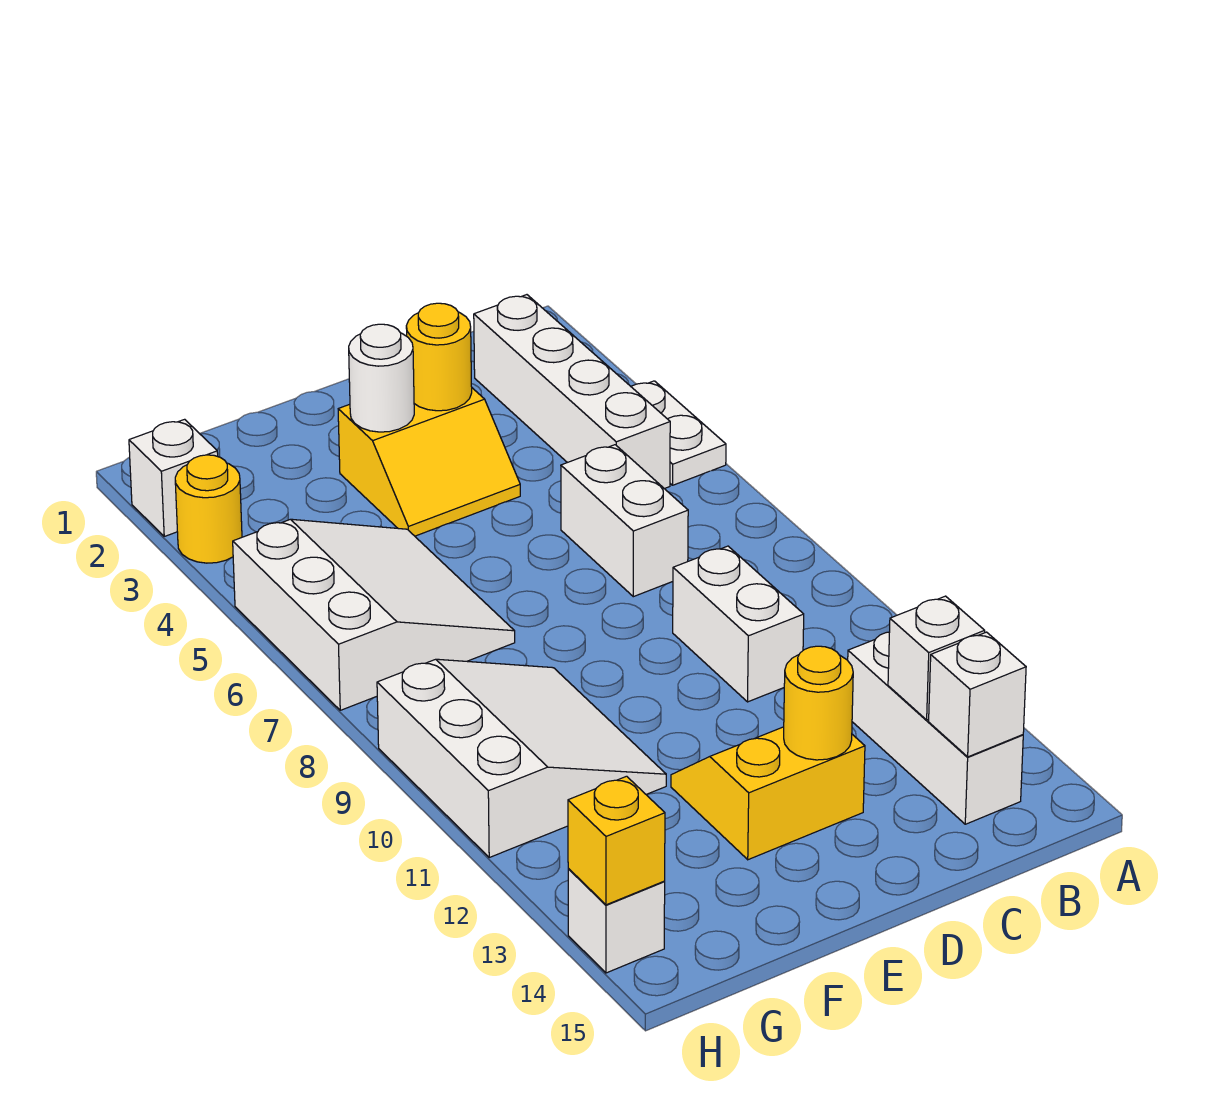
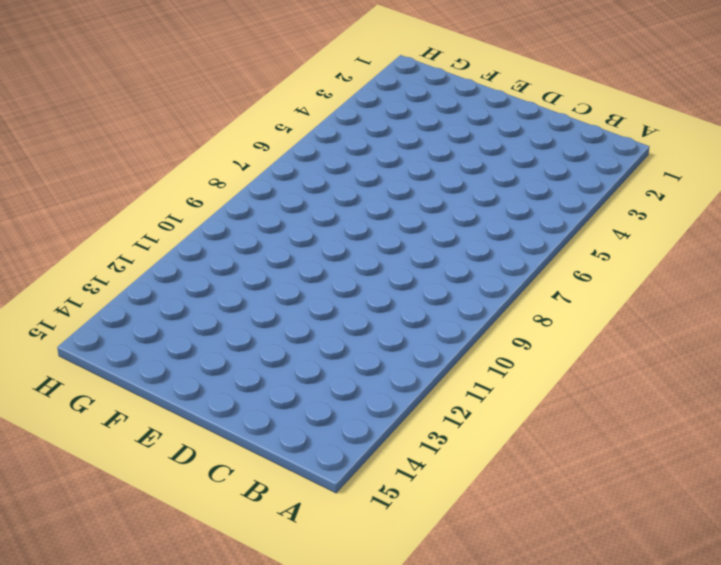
none -> white plate A4:A5 level 1
none -> white brick B2:B5 level 1
none -> white brick B12:B14 level 1

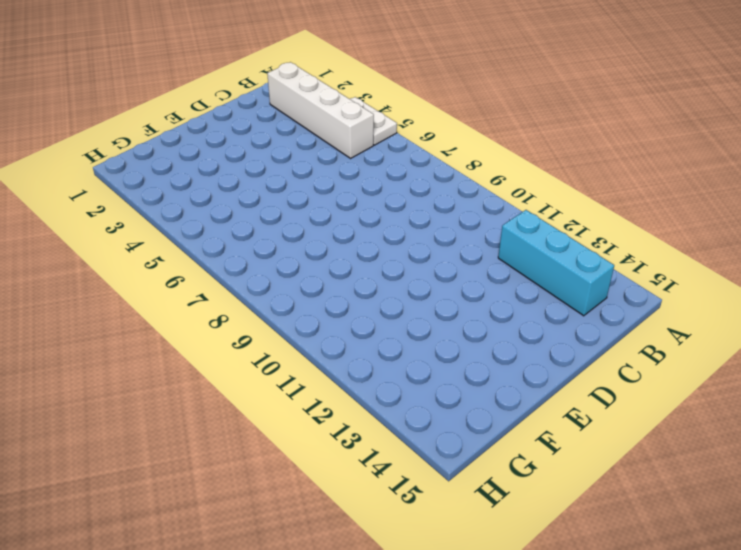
cyan brick B12:B14 level 1 -> white brick B12:B14 level 1
none -> white brick C6:C7 level 1
none -> white brick C9:C10 level 1
none -> yellow slope D3:E4 level 1 top 3

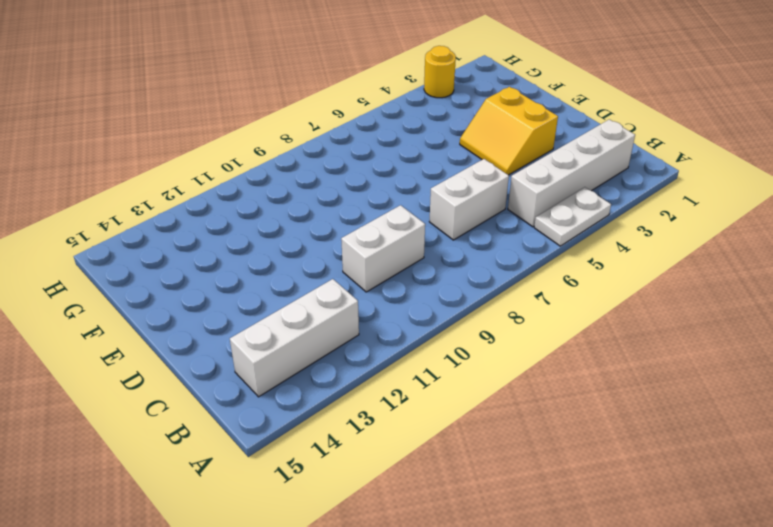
none -> yellow slope D12:E13 level 1 top 13
none -> white slope F5:H7 level 1 top H
none -> white slope F9:H11 level 1 top H

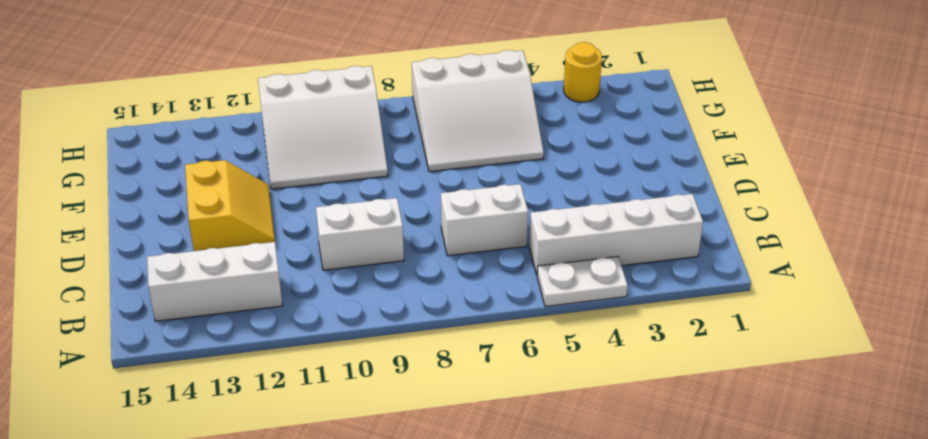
none -> yellow slope D3:E4 level 1 top 3
none -> white brick H2 level 1
none -> white brick H14 level 1

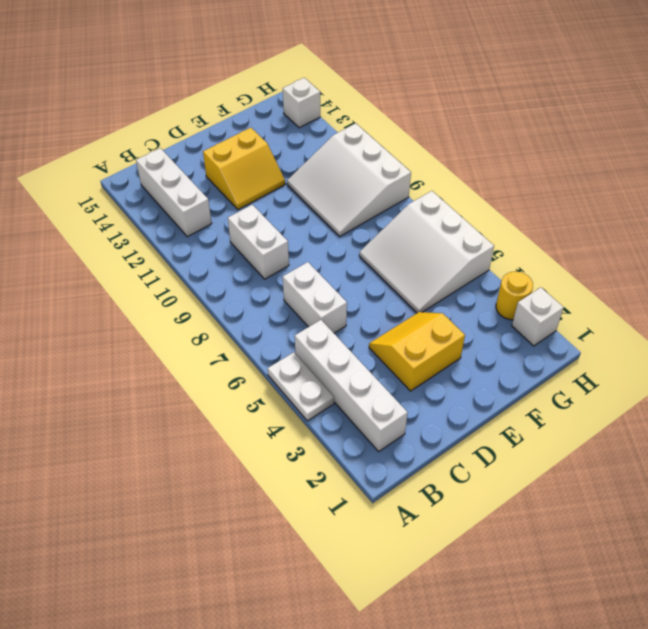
none -> white brick B13 level 2
none -> white brick B14 level 2
none -> yellow round brick D3 level 2

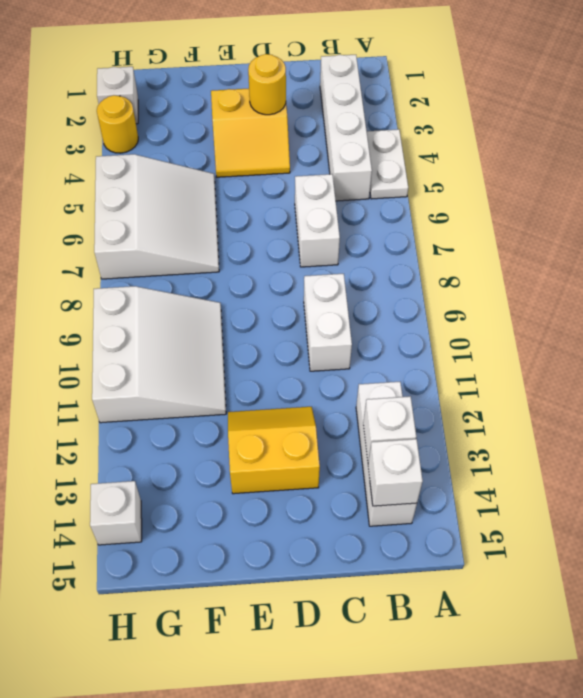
none -> yellow round brick D13 level 2
none -> white round brick E3 level 2
none -> yellow brick H14 level 2

